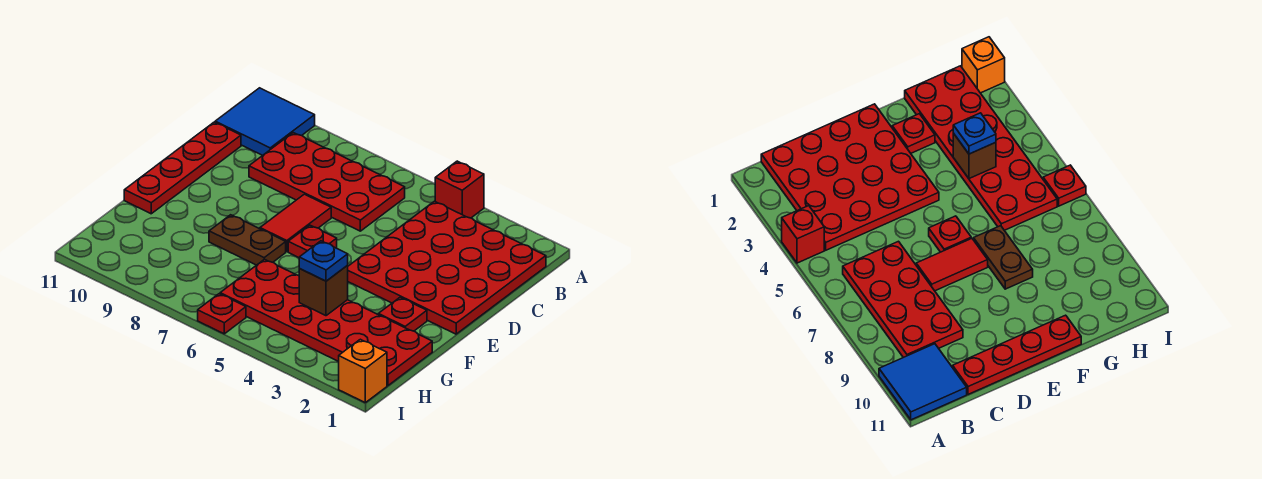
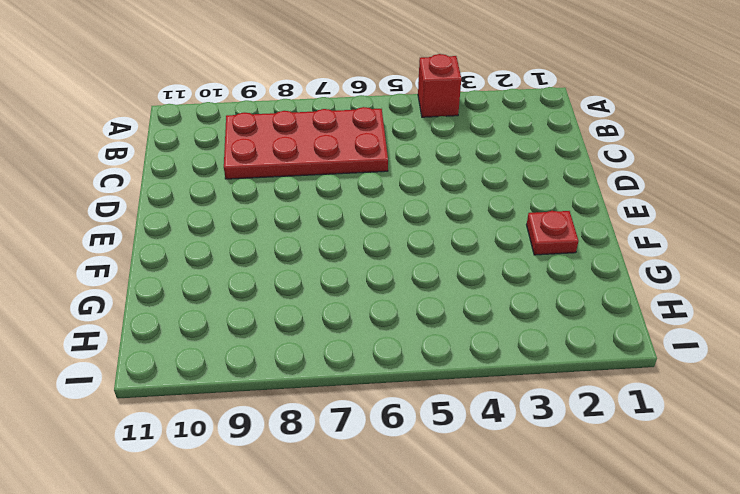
none -> blue tile A10:B11 level 1
none -> red plate B1:E4 level 1
none -> red plate C11:F11 level 1

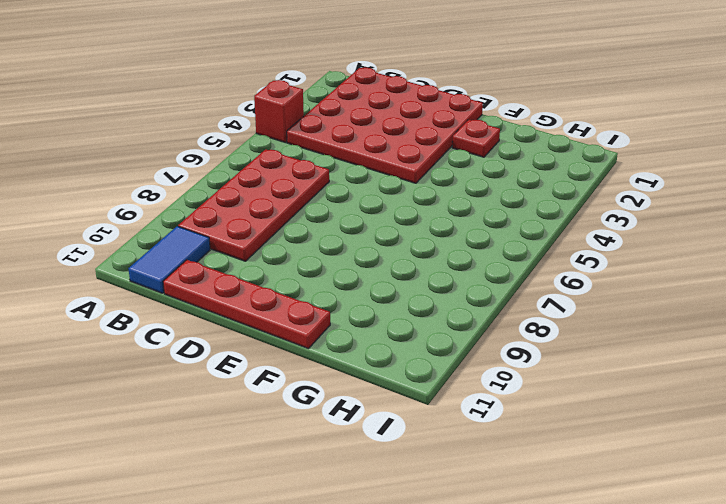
blue tile B10:B11 level 1 -> blue tile A10:B11 level 1
none -> red tile D7:E7 level 1
none -> red plate E6 level 1
none -> brown plate F7:F8 level 1

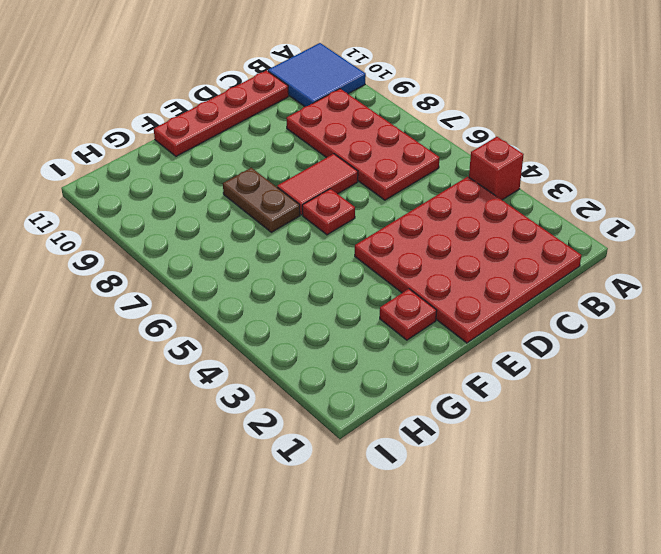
none -> red plate G1:H6 level 1
none -> orange brick I1 level 1
none -> red plate I6 level 1

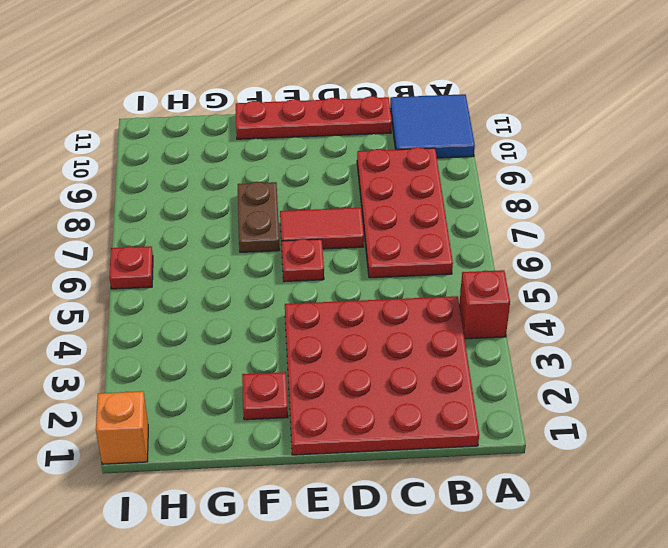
none -> red plate G1:H6 level 1
none -> brown brick G4 level 2
none -> blue plate G4 level 3

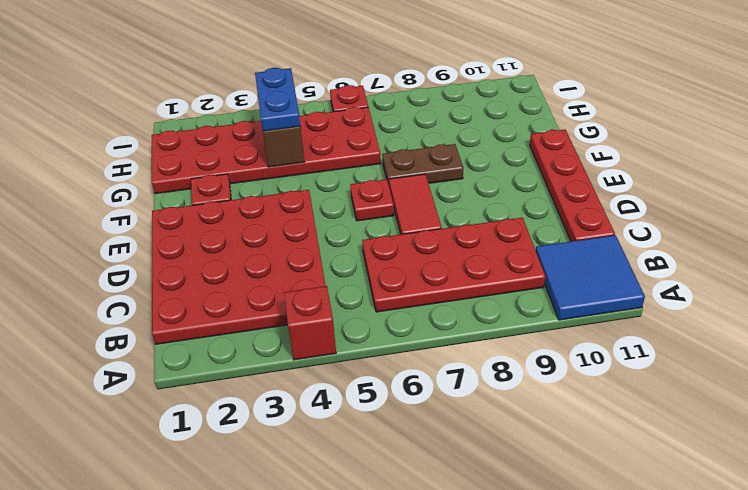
blue plate G4:H4 level 3 -> blue plate G4 level 3
none -> orange brick I1 level 1

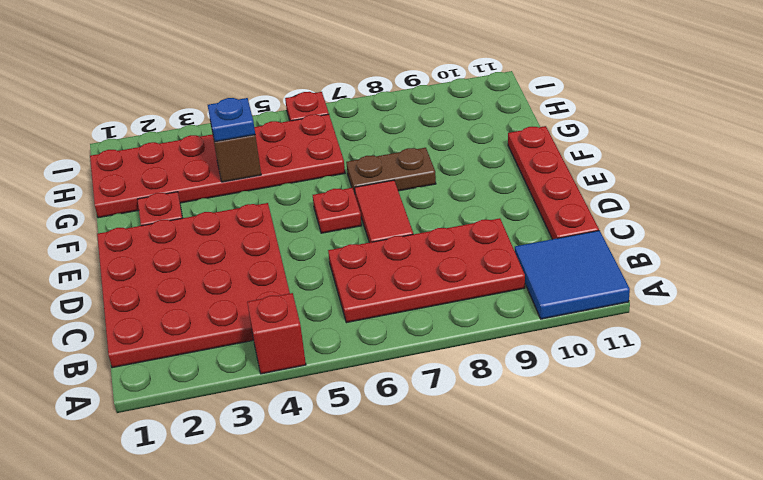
none -> orange brick I1 level 1

